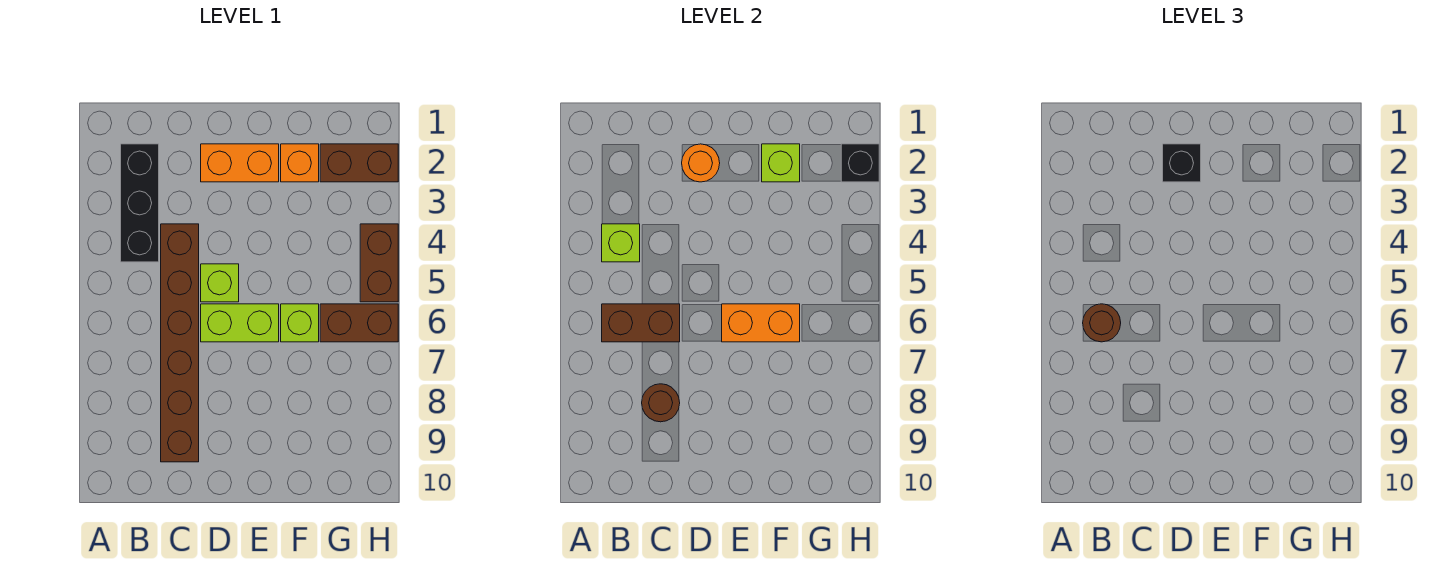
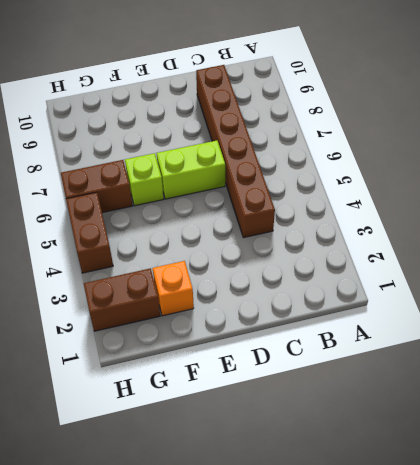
none -> black brick B2:B4 level 1
none -> orange brick D2:E2 level 1
none -> lime brick D5 level 1

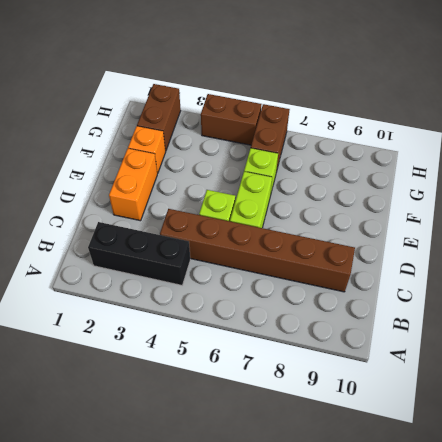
none -> lime brick B4 level 2
none -> brown brick B6:C6 level 2
none -> brown round brick C8 level 2

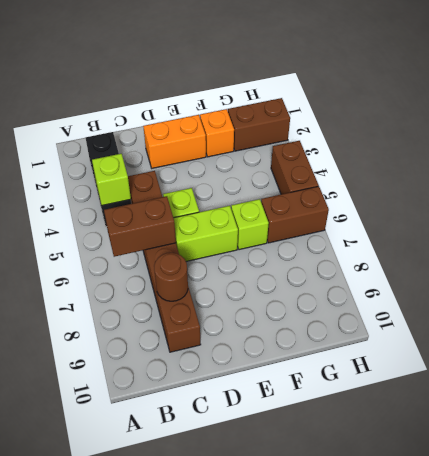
none -> orange round brick D2 level 2
none -> orange brick E6:F6 level 2
none -> lime brick F2 level 2

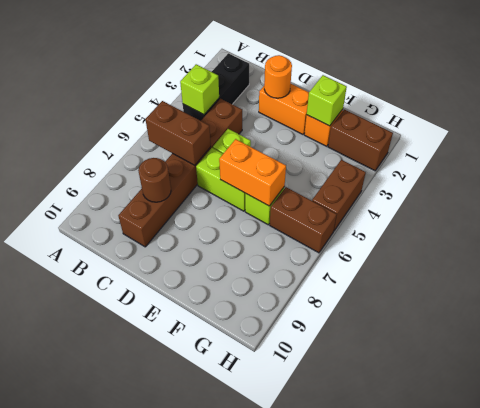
none -> black brick H2 level 2
none -> brown round brick B6 level 3
none -> black brick D2 level 3

